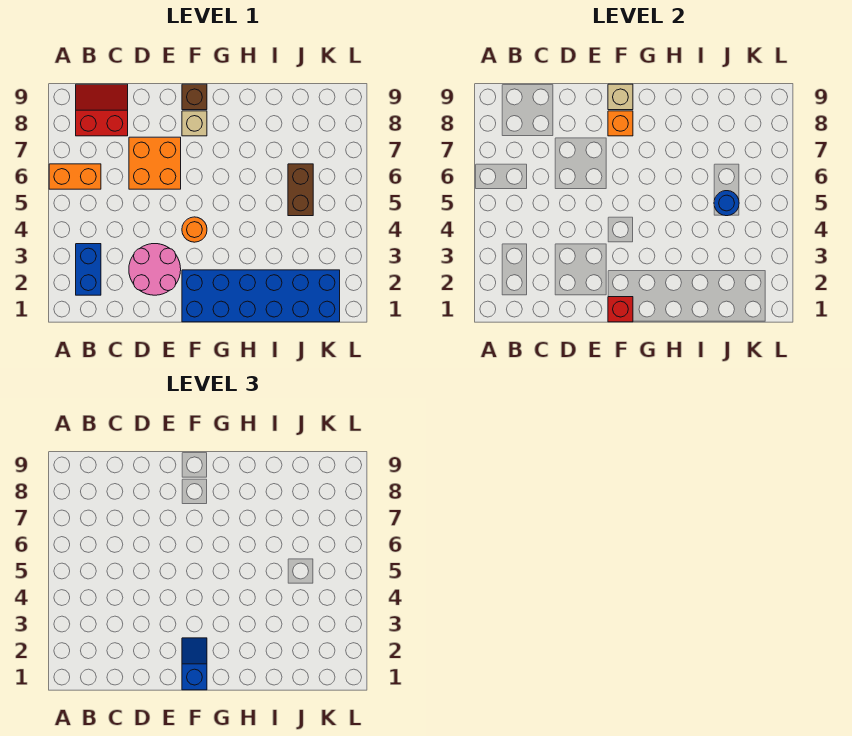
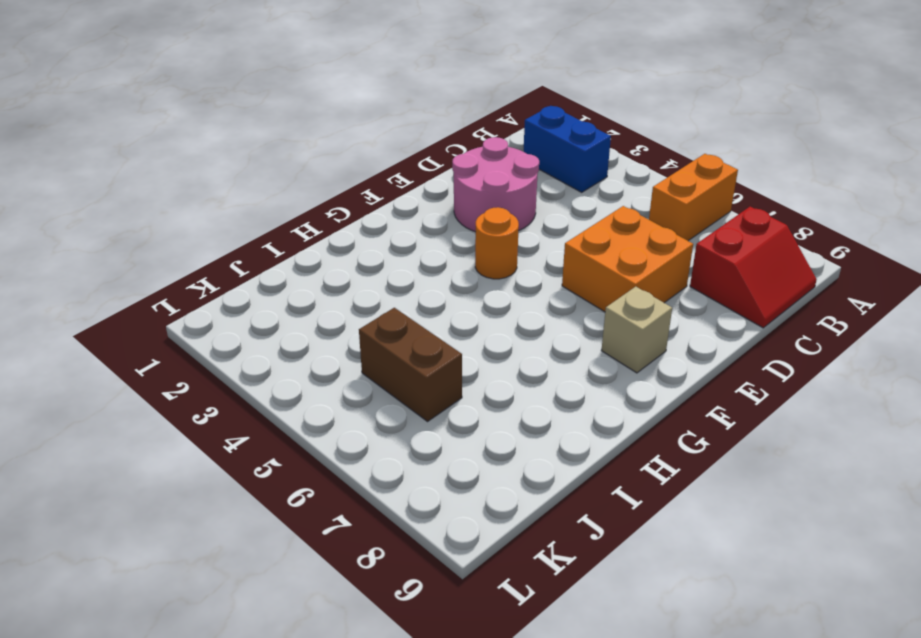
none -> blue brick F1:K2 level 1
none -> brown brick F9 level 1
none -> red brick F1 level 2

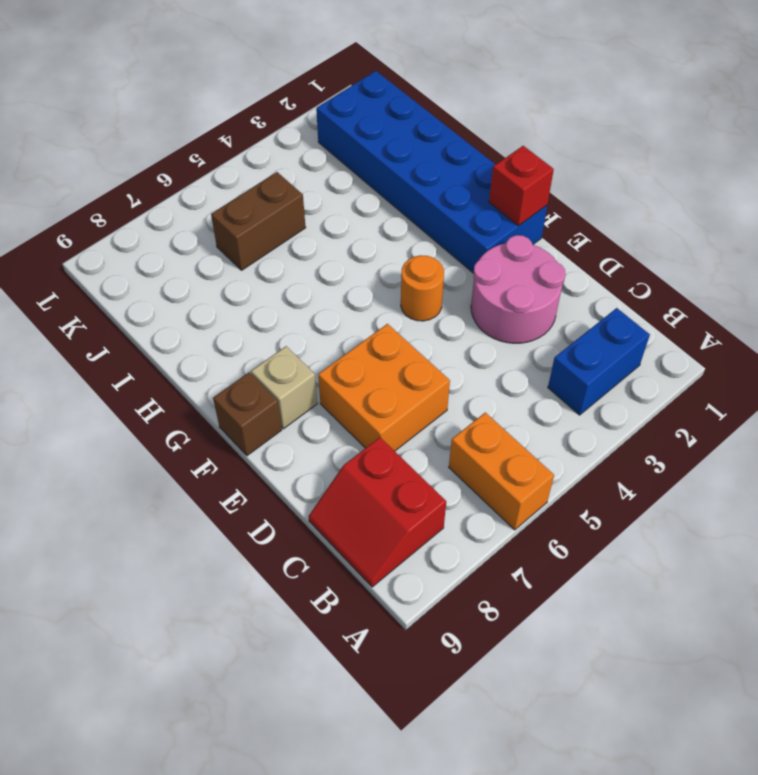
none -> orange brick F8 level 2
none -> tan brick F9 level 2
none -> blue round brick J5 level 2

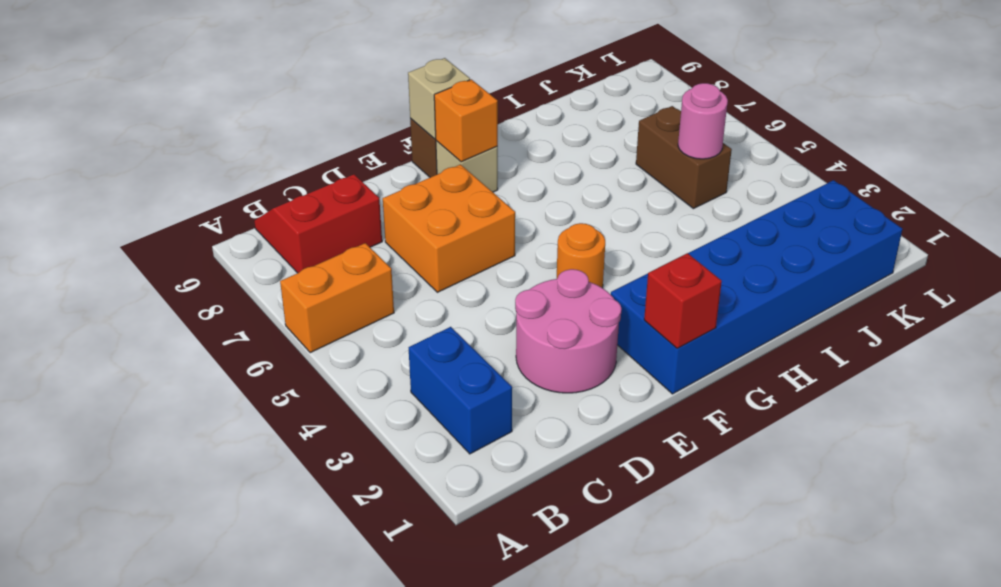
pink round brick J5 level 2 -> blue round brick J5 level 2
none -> blue slope F1:F2 level 3 top 1

